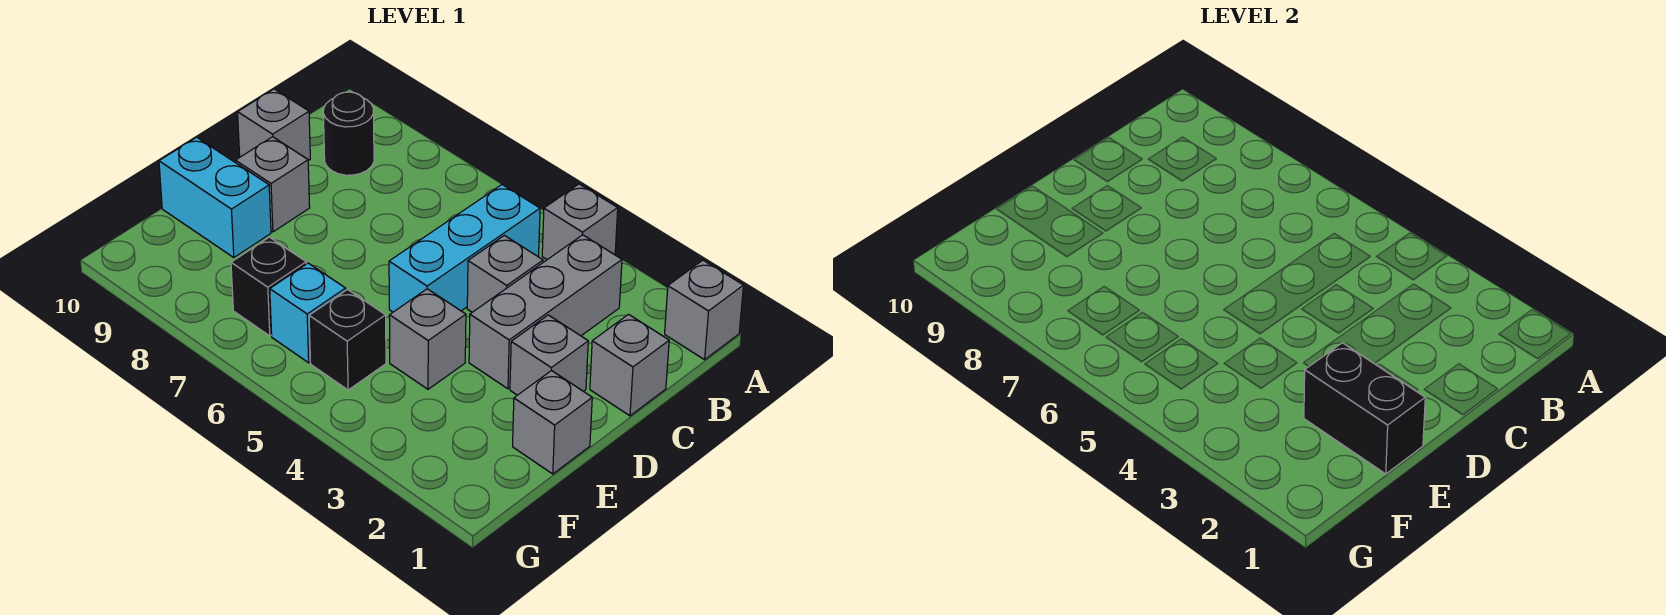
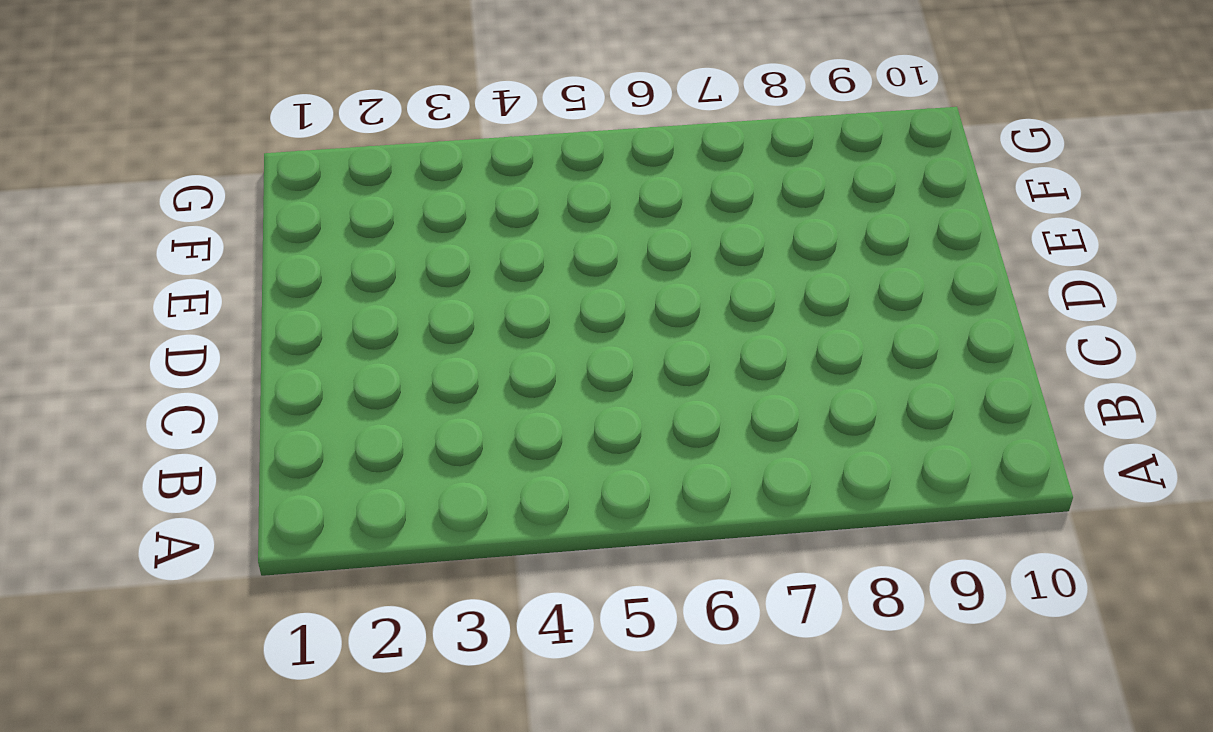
none -> grey brick A1 level 1
none -> grey brick A4 level 1
none -> grey brick B3:D3 level 1

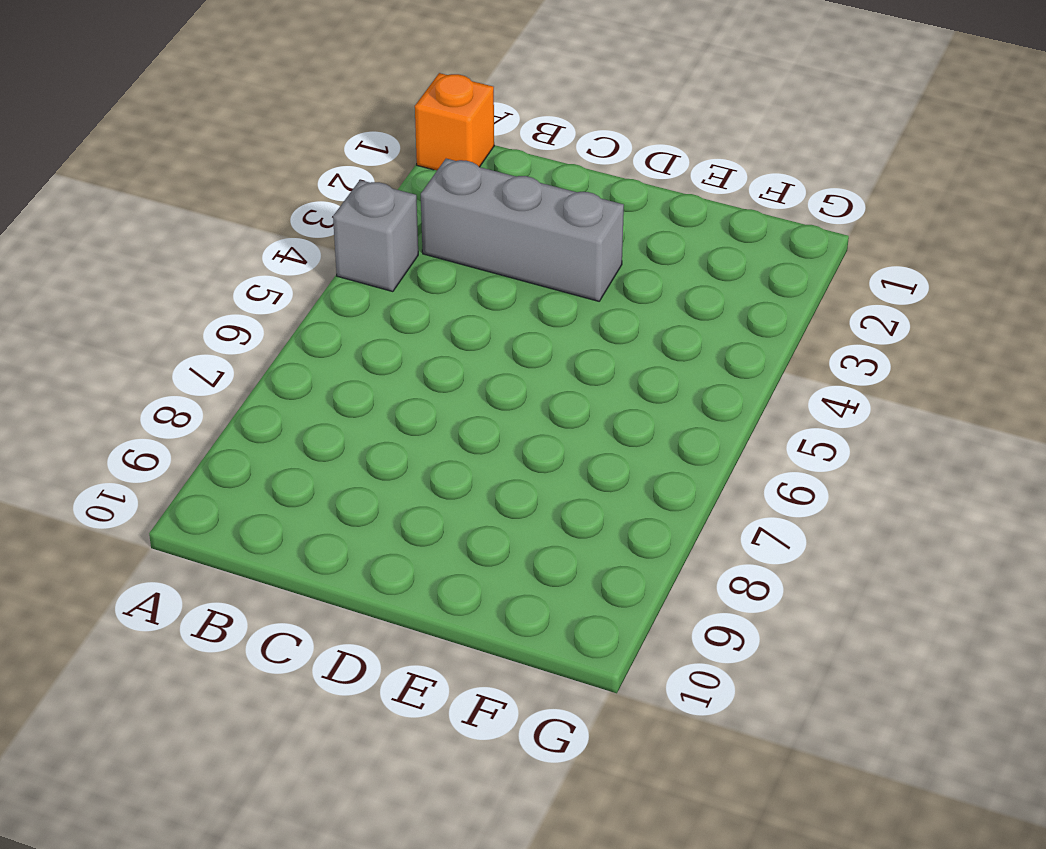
orange brick A1 level 1 -> grey brick A1 level 1
none -> cyan brick B5:D5 level 1
none -> black round brick B9 level 1
none -> grey brick C1 level 1

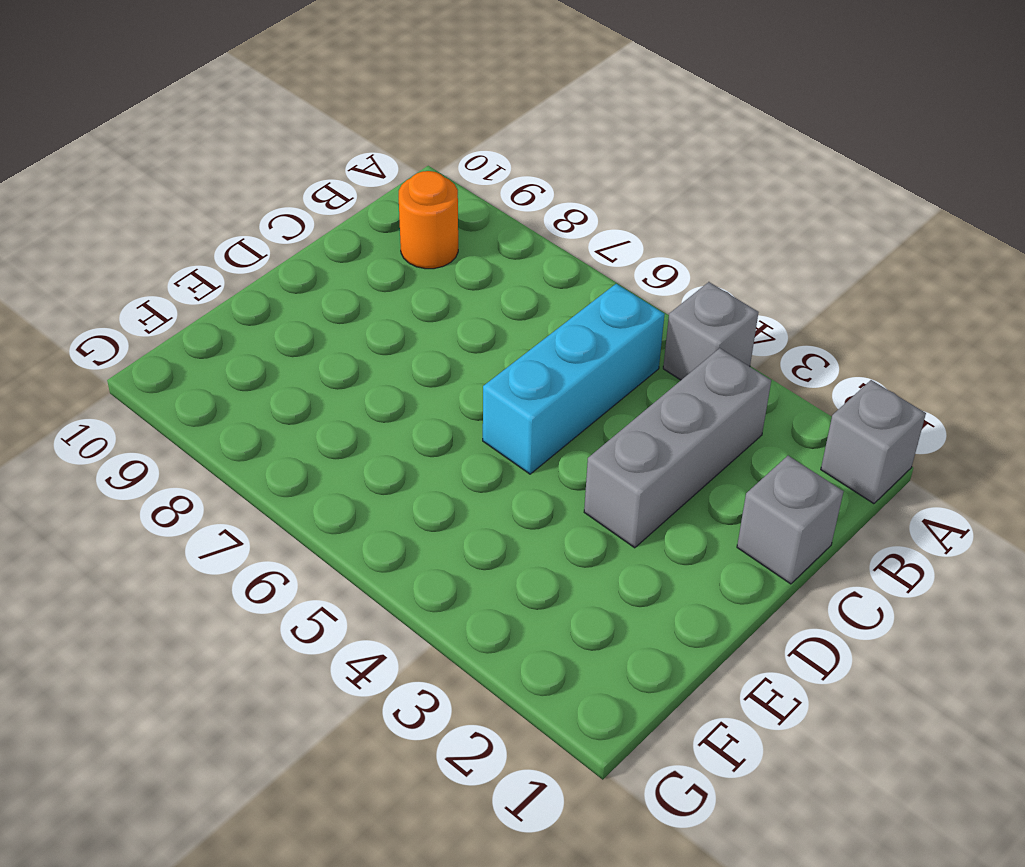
orange round brick B9 level 1 -> black round brick B9 level 1
none -> grey brick C4 level 1
none -> grey brick C10 level 1
none -> grey brick D2 level 1

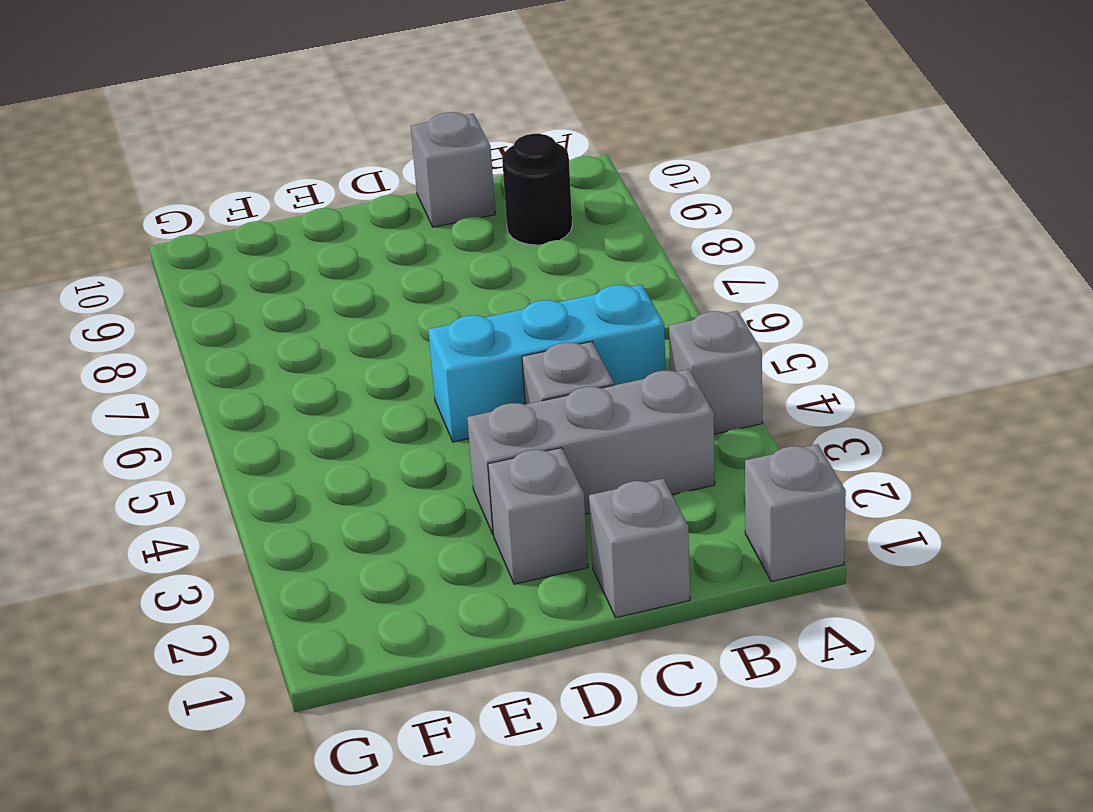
none -> grey brick D9 level 1
none -> grey brick E1 level 1
none -> grey brick E4 level 1

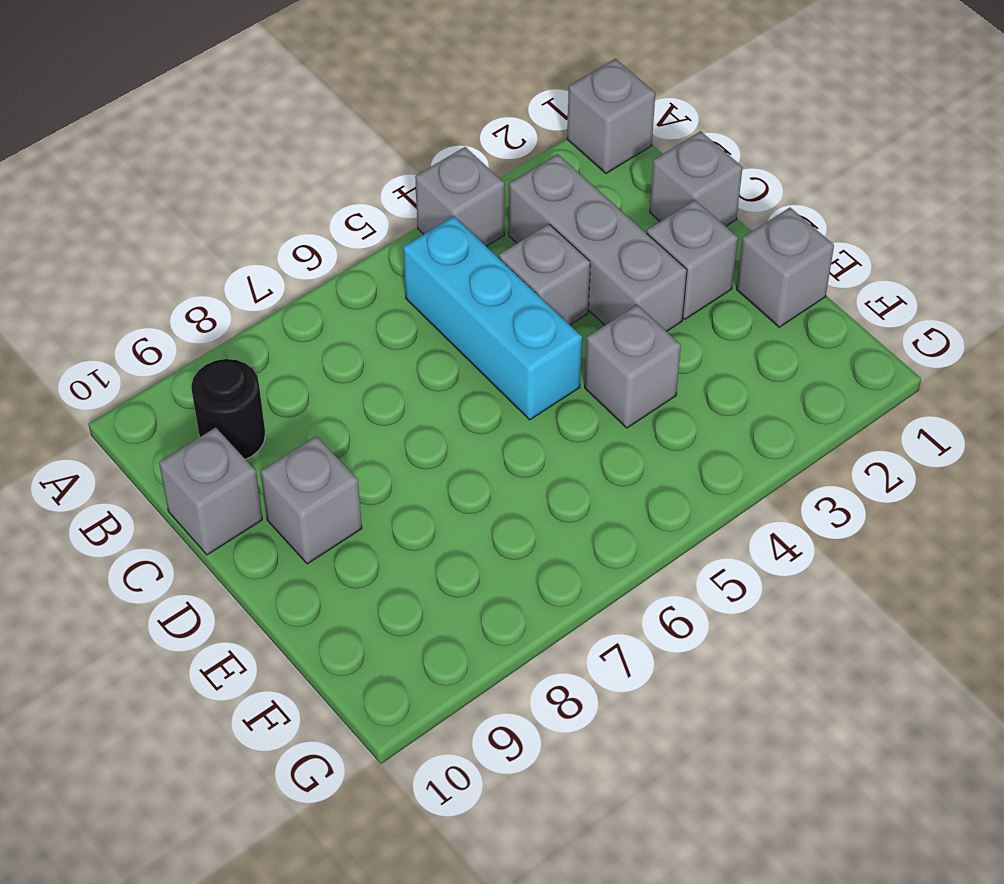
none -> cyan brick E9:E10 level 1
none -> black brick F5 level 1
none -> cyan brick F6 level 1

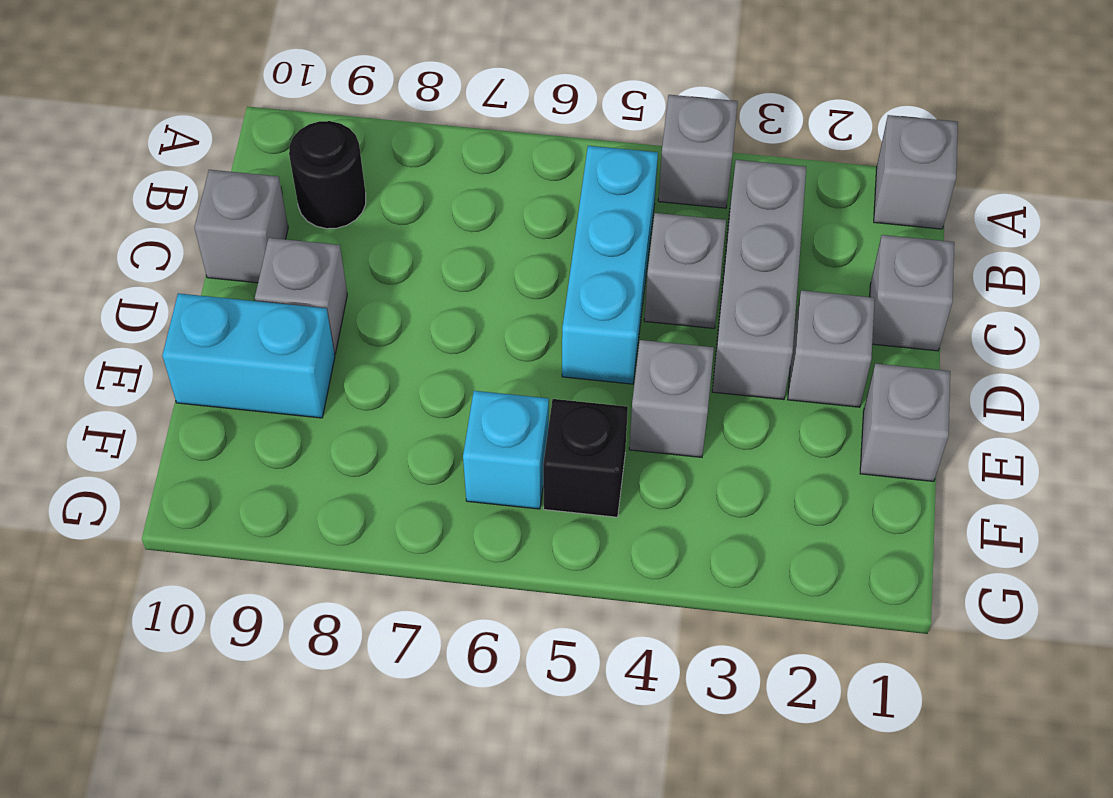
none -> black brick F7 level 1
none -> black brick E1:E2 level 2

